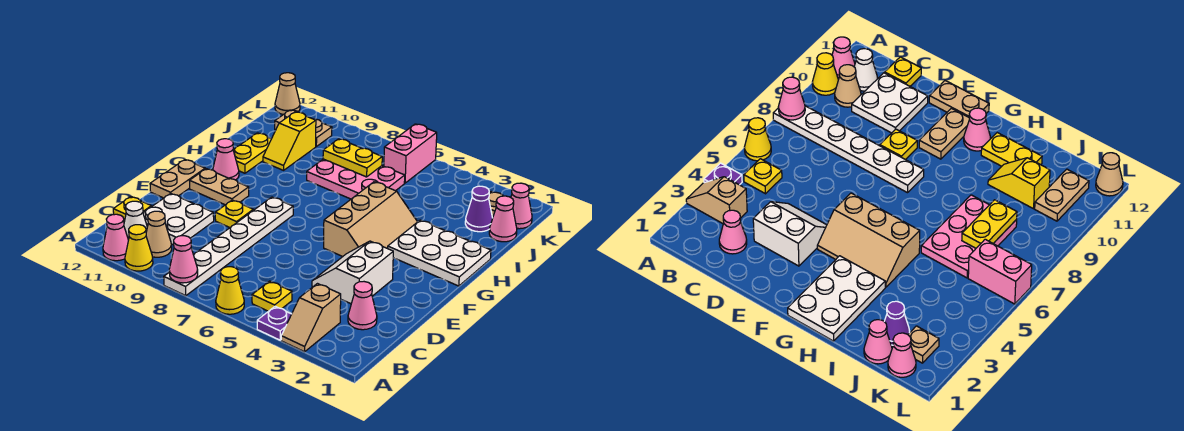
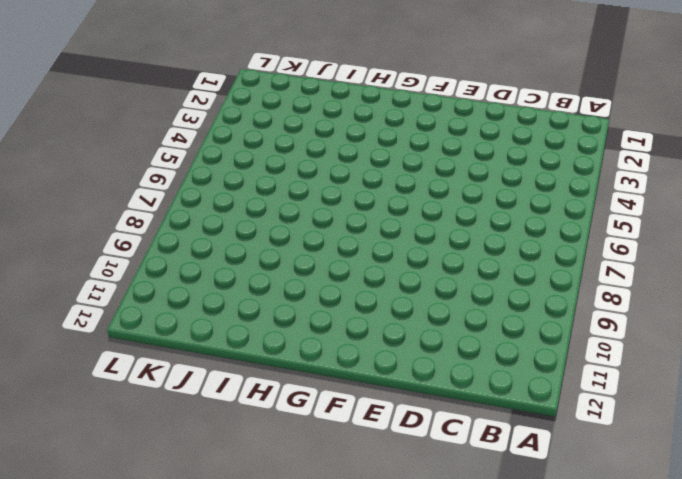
none -> tan slope A3:B3 level 1 top B
none -> purple plate A4 level 1
none -> yellow cone A6 level 1
none -> white plate A8:F8 level 1

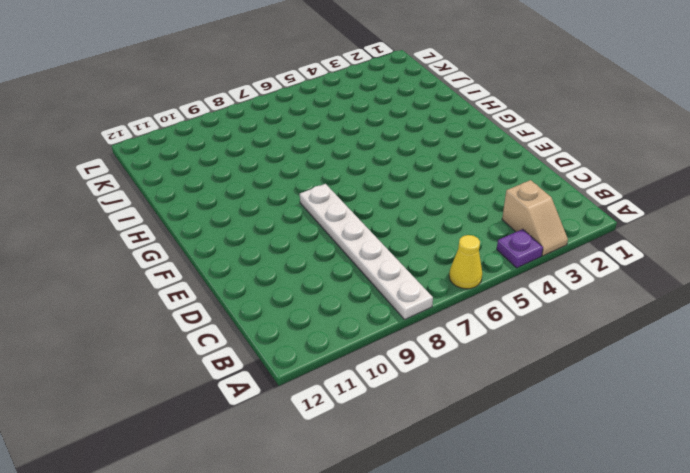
none -> yellow cone A10 level 1
none -> pink cone A11 level 1
none -> yellow plate B5 level 1
none -> tan cone B10 level 1

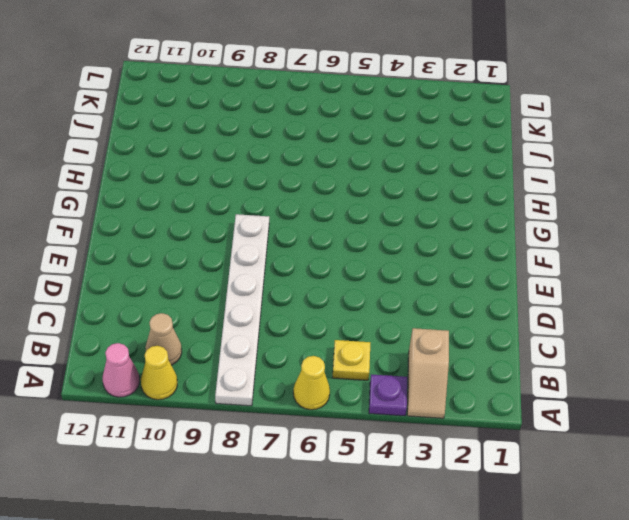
none -> white cone B11 level 1
none -> pink cone C2 level 1
none -> white plate C10:D11 level 1
none -> yellow plate C12 level 1

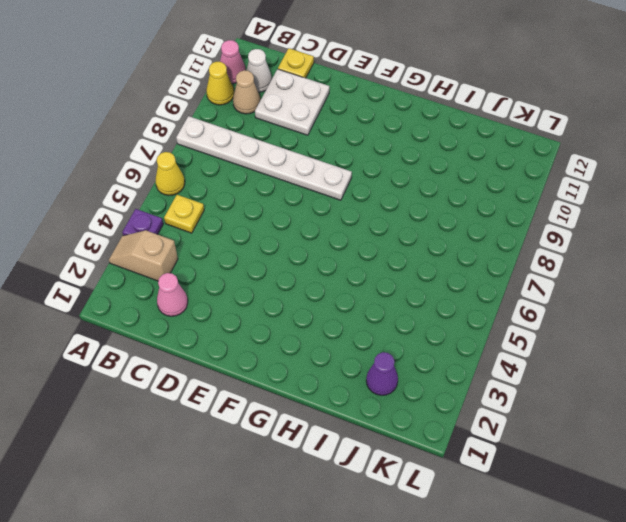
none -> white slope D3:E4 level 1 top 3
none -> yellow plate E9 level 1
none -> tan plate E12:F12 level 1
none -> tan slope F4:H5 level 1 top 5

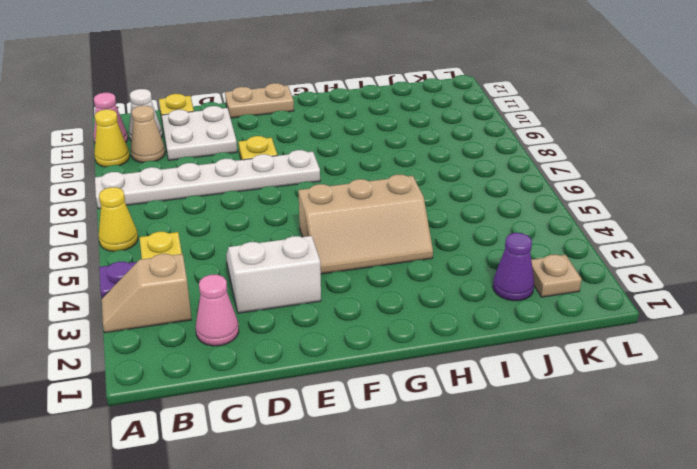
none -> tan plate F10:F11 level 1
none -> white plate G1:H3 level 1
none -> pink cone G11 level 1
none -> yellow plate H11:I11 level 1

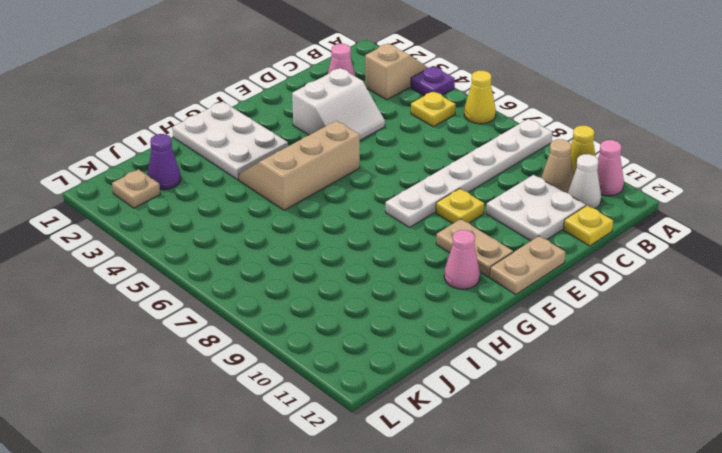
none -> yellow plate H11:I11 level 1
none -> pink plate I6:J8 level 1
none -> yellow slope I10:J10 level 1 top J
none -> pink cone J1 level 1

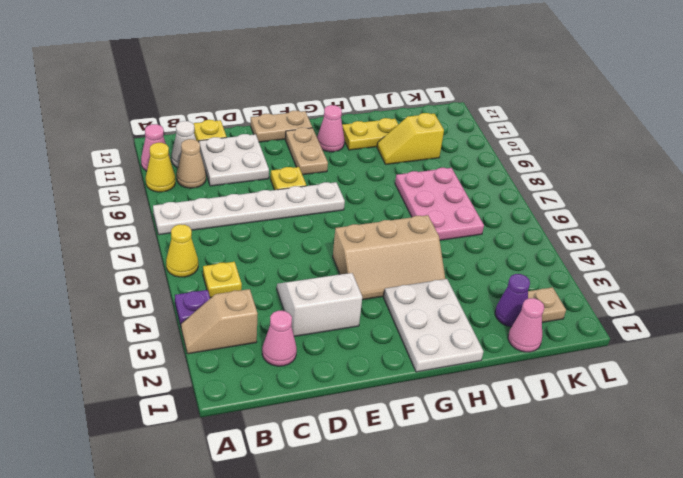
none -> pink cone K1 level 1
none -> pink brick K6:L6 level 1
none -> tan plate K10:K11 level 1
none -> tan cone L12 level 1

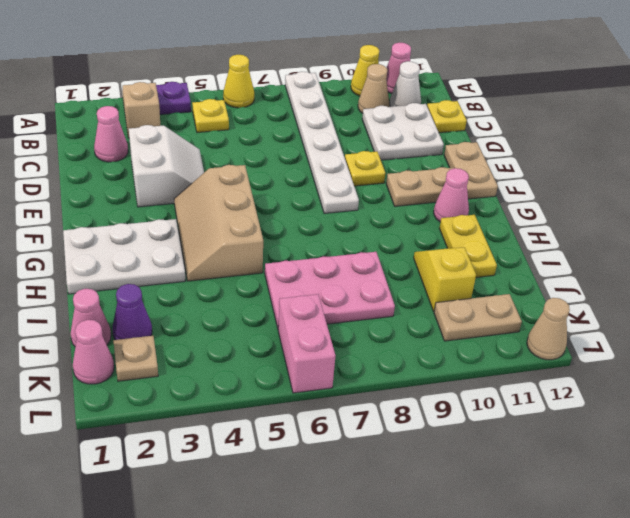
none -> pink cone A8 level 2
none -> yellow plate J7:J8 level 2

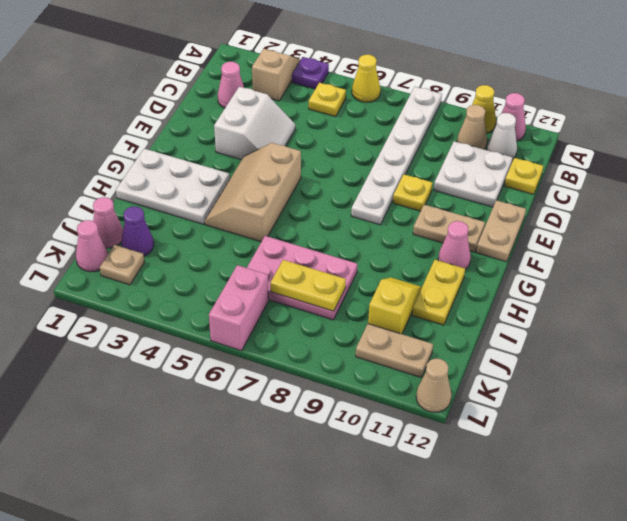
none -> pink cone A8 level 2

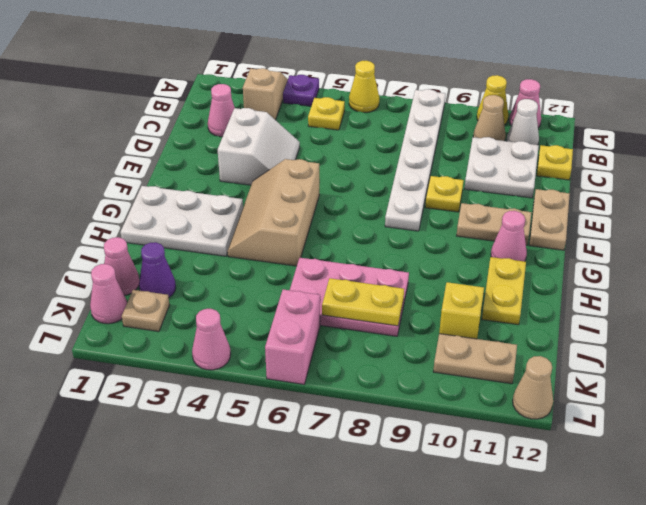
pink cone L4 level 1 -> pink cone A8 level 2

